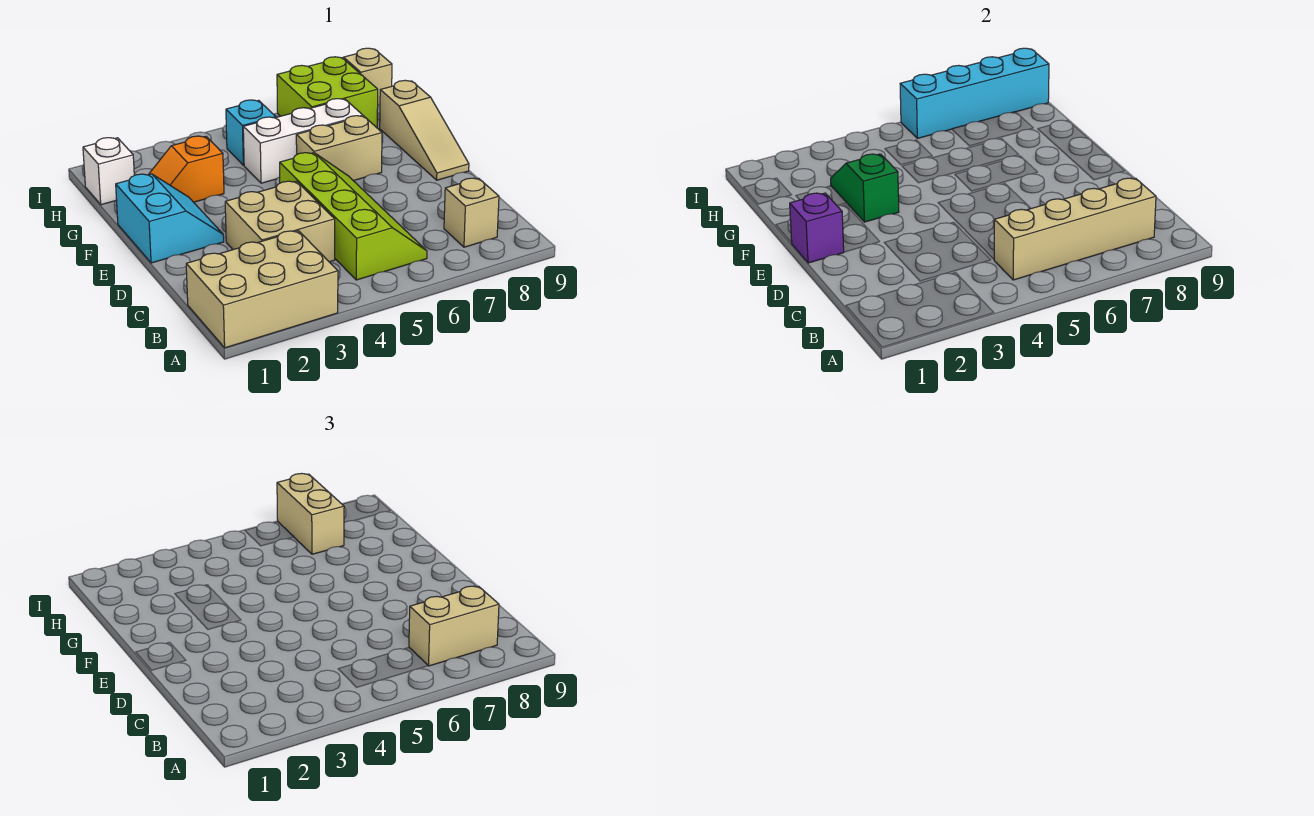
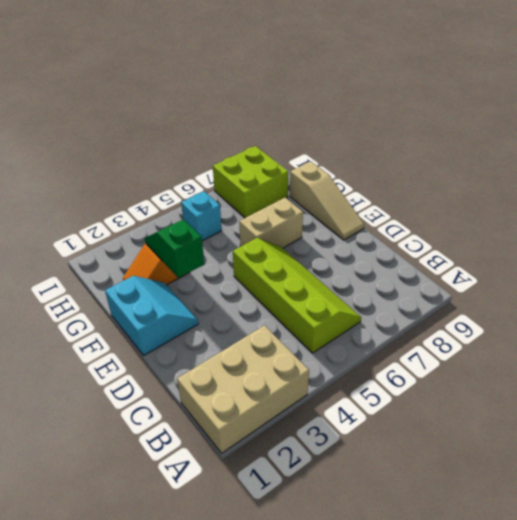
none -> tan brick B8 level 1
none -> tan brick C3:D4 level 1
none -> white brick G5:G7 level 1

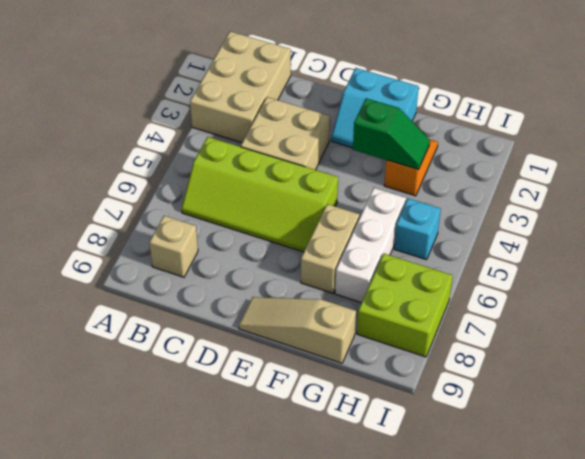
none -> white brick H1 level 1
none -> tan brick I9 level 1
none -> tan brick B5:B8 level 2

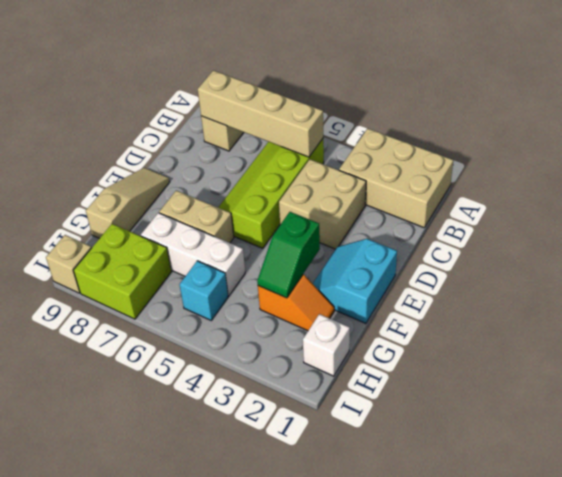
none -> purple brick E1 level 2
none -> cyan brick I6:I9 level 2
none -> tan brick B7:B8 level 3

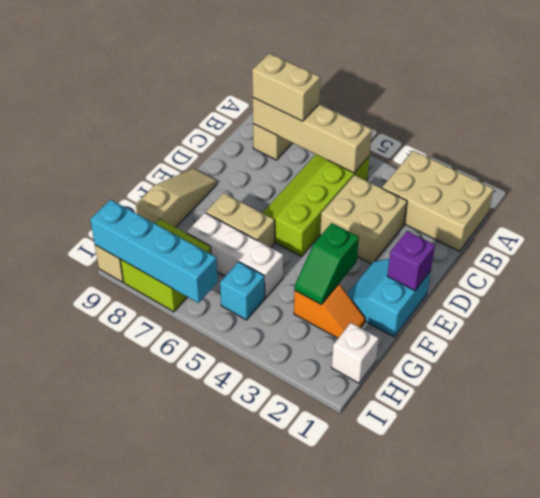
none -> tan brick H7:I7 level 3

